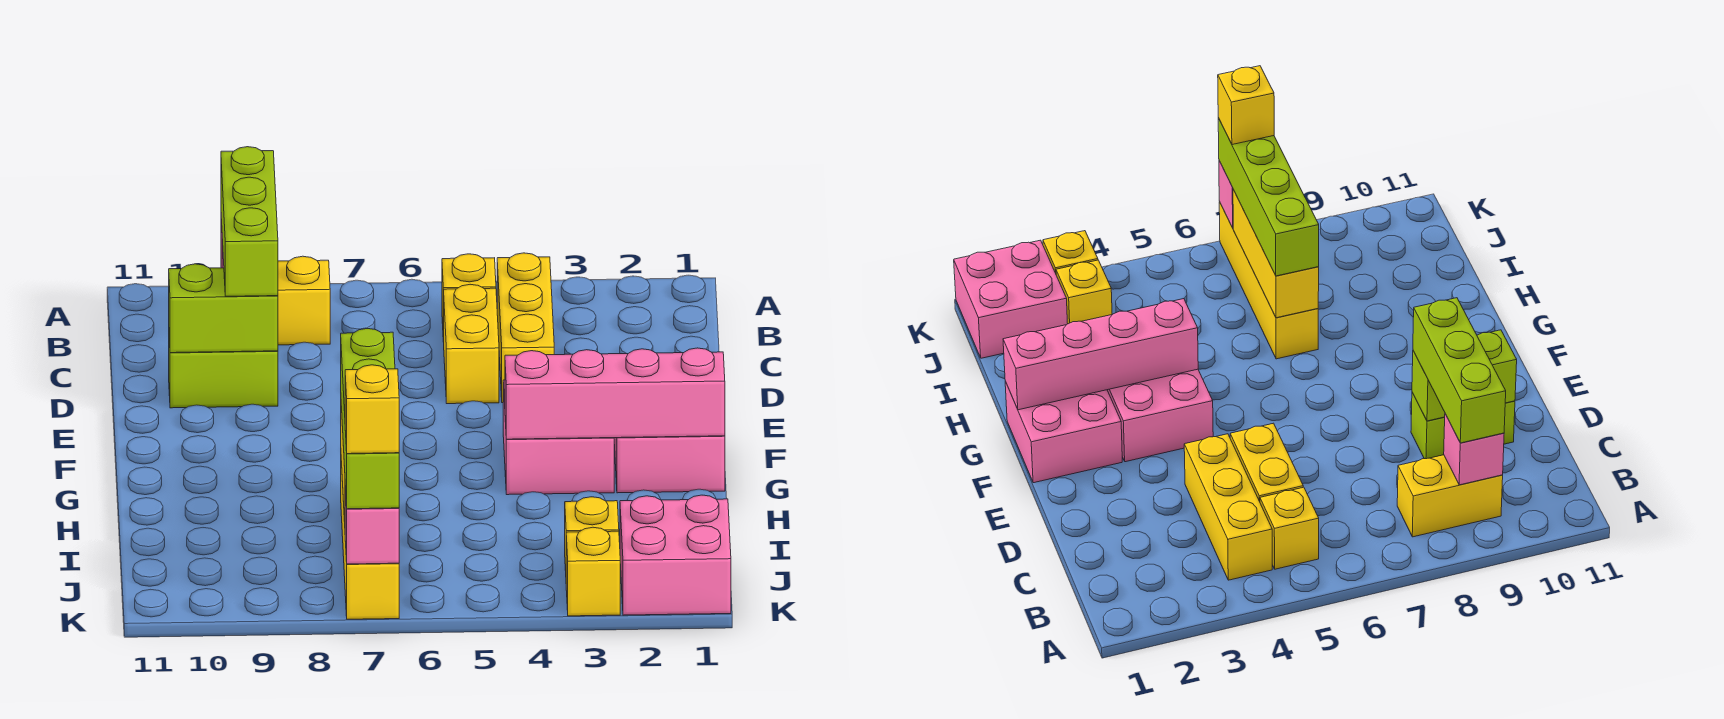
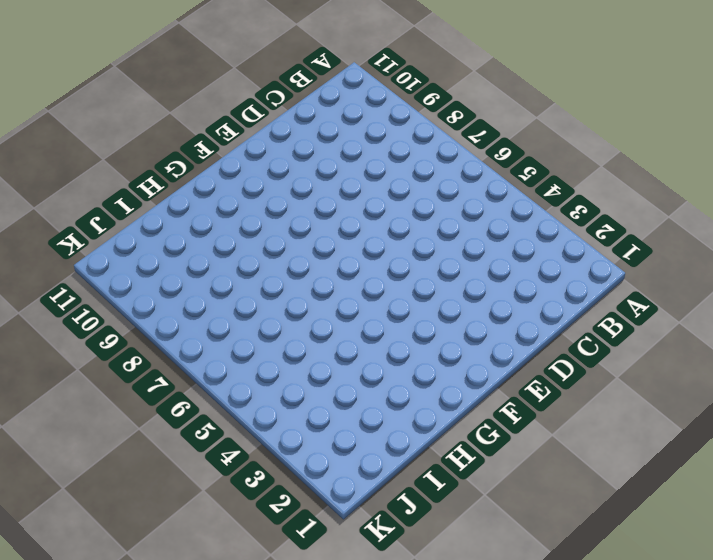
none -> yellow brick B4:D4 level 1
none -> yellow brick B5 level 1
none -> yellow brick B8:B9 level 1

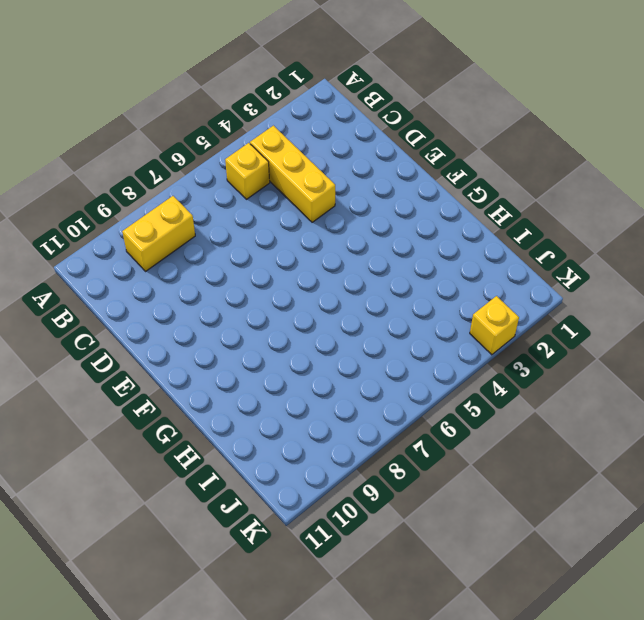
none -> yellow brick C5:D5 level 1
none -> lime brick D9:D10 level 1
none -> pink brick F1:G2 level 1

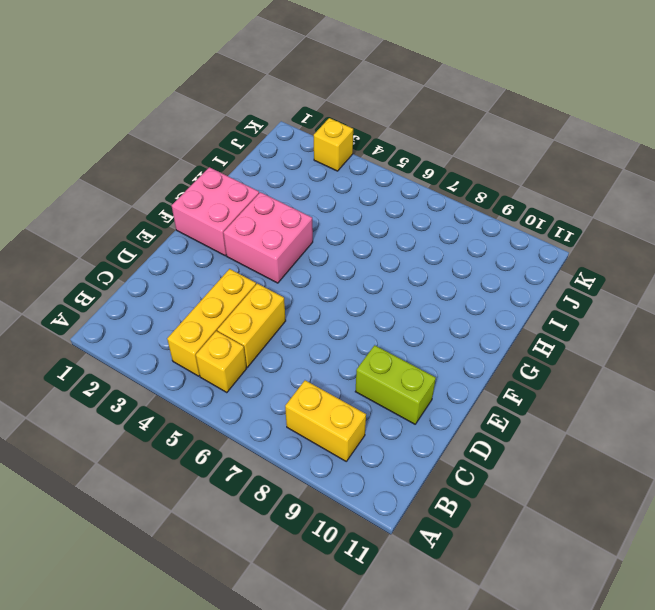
none -> yellow brick H7:K7 level 1
none -> pink brick J1:K2 level 1
none -> yellow brick J3 level 1

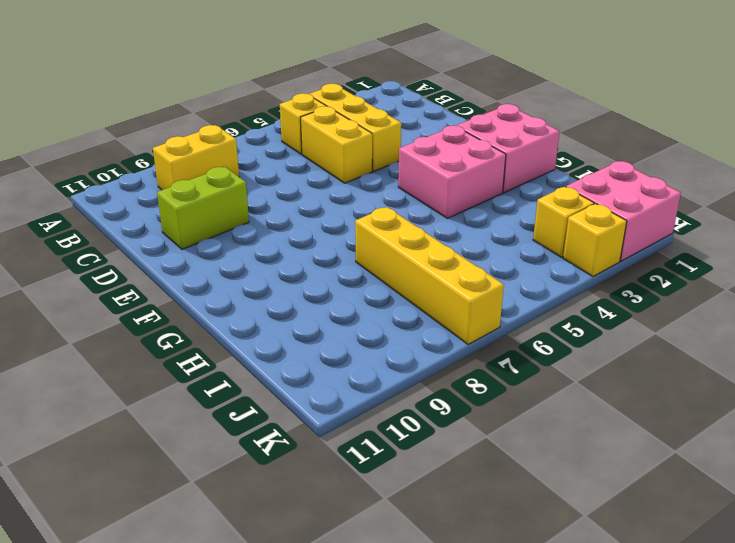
none -> pink brick B9 level 2
none -> lime brick D9:D10 level 2
none -> pink brick G1:G4 level 2

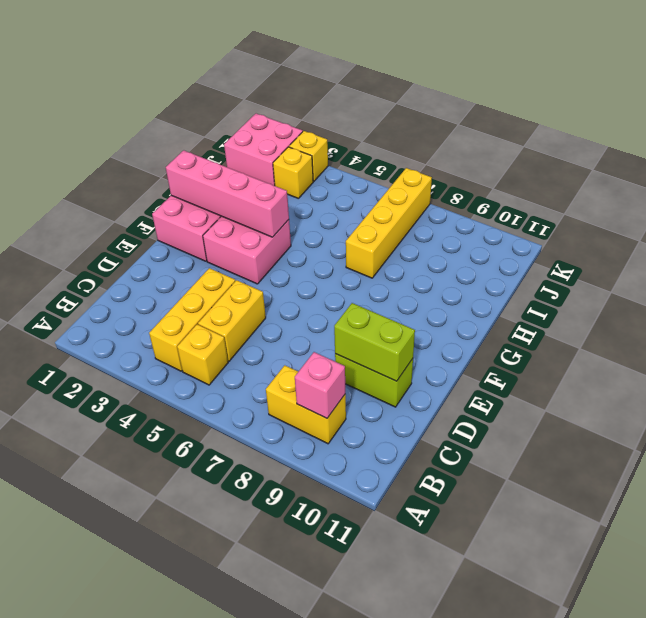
none -> yellow brick H7:J7 level 2
none -> pink brick K7 level 2
none -> lime brick B9:D9 level 3

